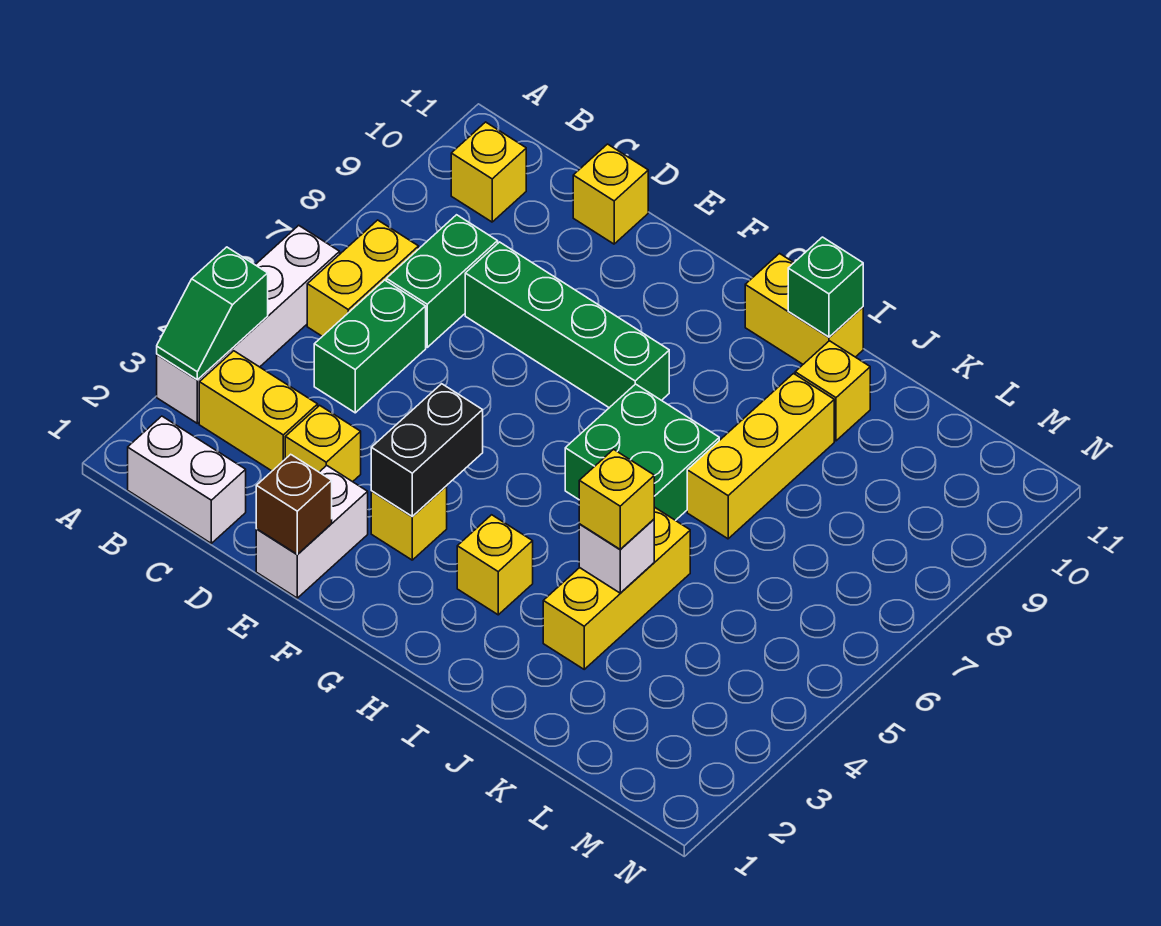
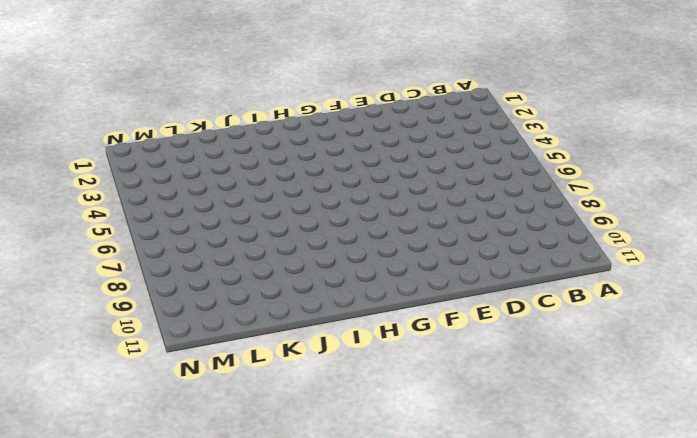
none -> white brick A3:A6 level 1
none -> white brick B1:C1 level 1
none -> yellow brick B3:C3 level 1

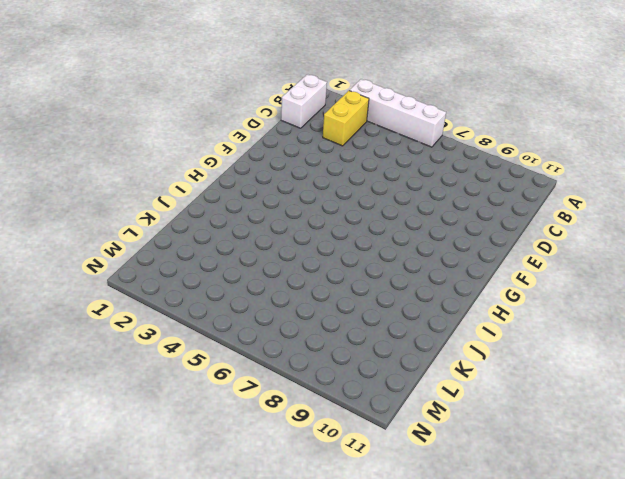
none -> yellow brick B6:B7 level 1
none -> yellow brick B10 level 1
none -> green brick C5:C6 level 1

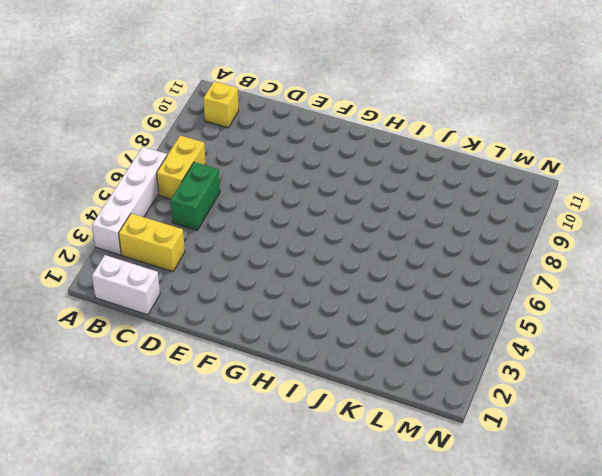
none -> green brick C7:C8 level 1
none -> yellow brick D3 level 1
none -> green brick D8:G8 level 1

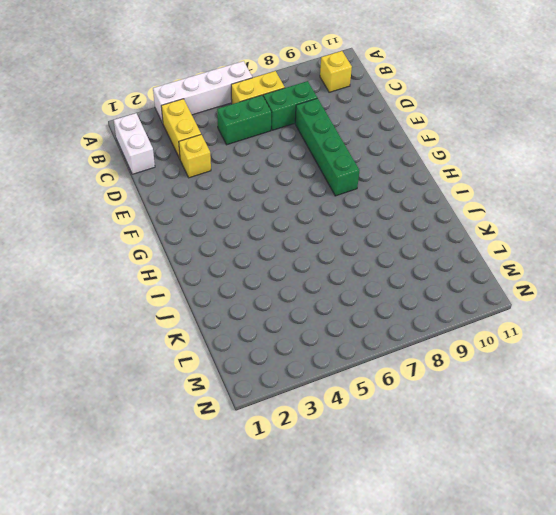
none -> yellow brick D11 level 1
none -> white brick E1:E2 level 1
none -> yellow brick F3 level 1

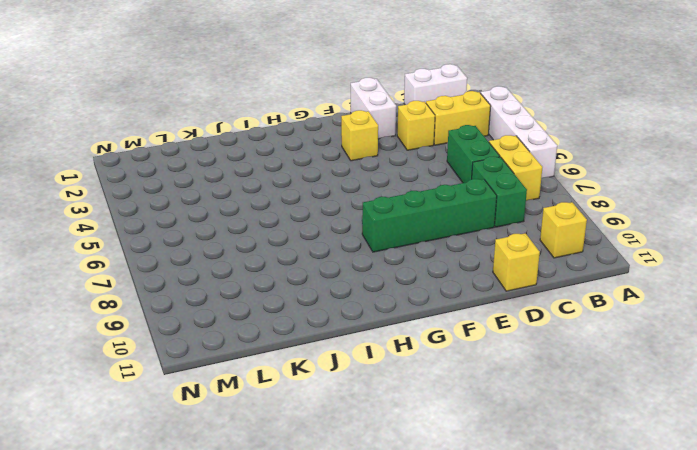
none -> yellow brick H3 level 1
none -> green brick H6:I7 level 1
none -> yellow brick H11:I11 level 1

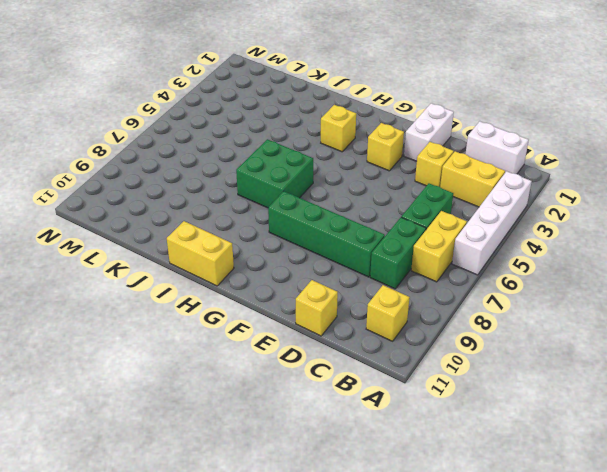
none -> yellow brick J3:J5 level 1
none -> yellow brick J7:J9 level 1
none -> yellow brick J10 level 1

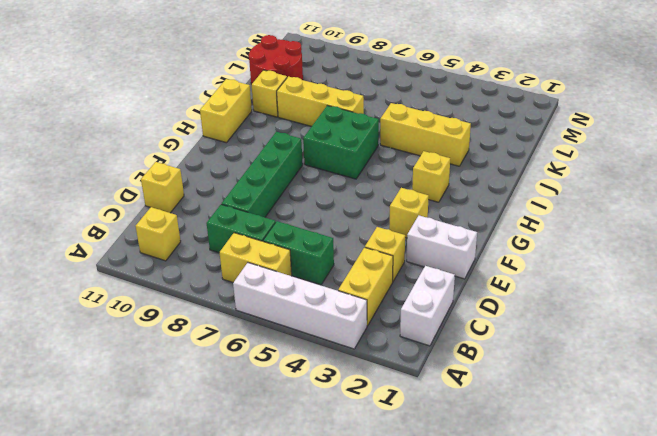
red round brick K10:L11 level 1 -> none
none -> green slope A3:A4 level 2 top 4
none -> brown brick E1 level 2
none -> black brick F3:F4 level 2

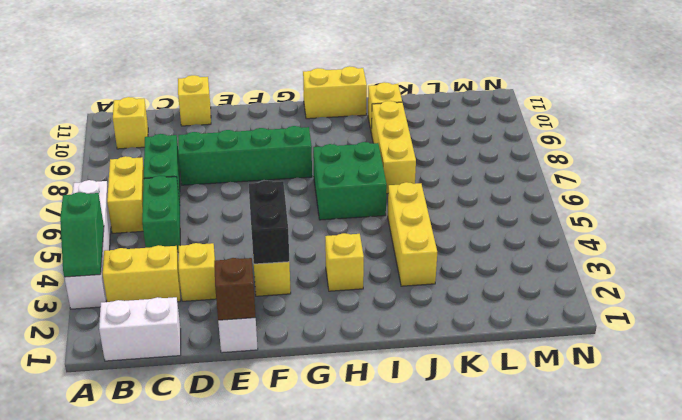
none -> green brick I11 level 2
none -> white brick J4 level 2
none -> yellow brick J4 level 3

